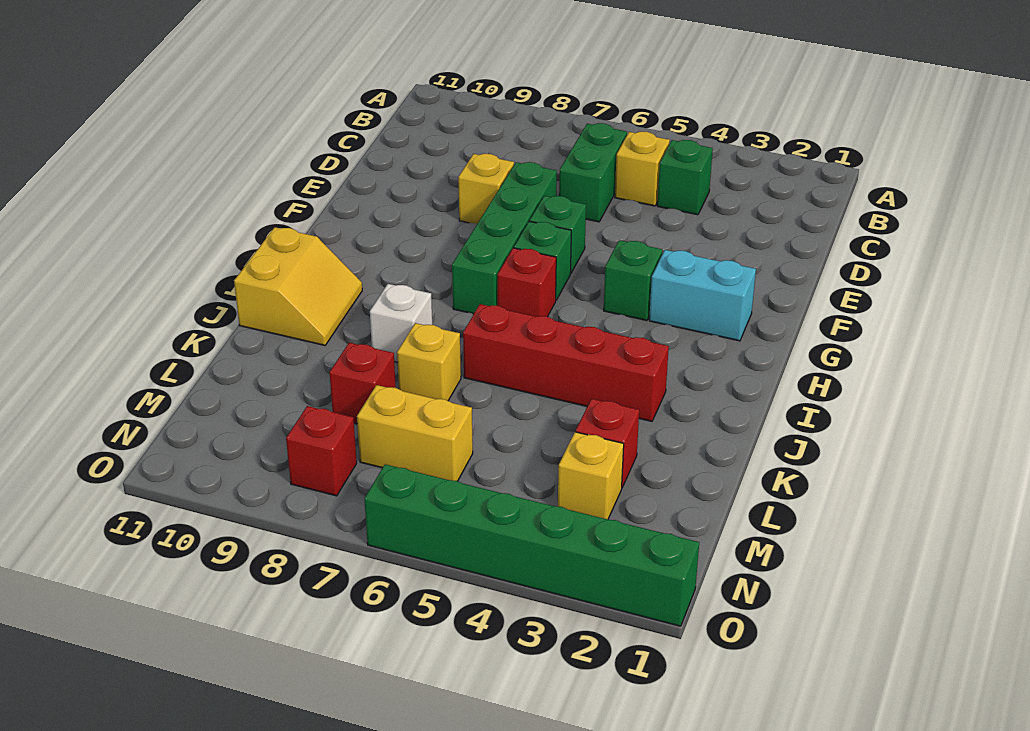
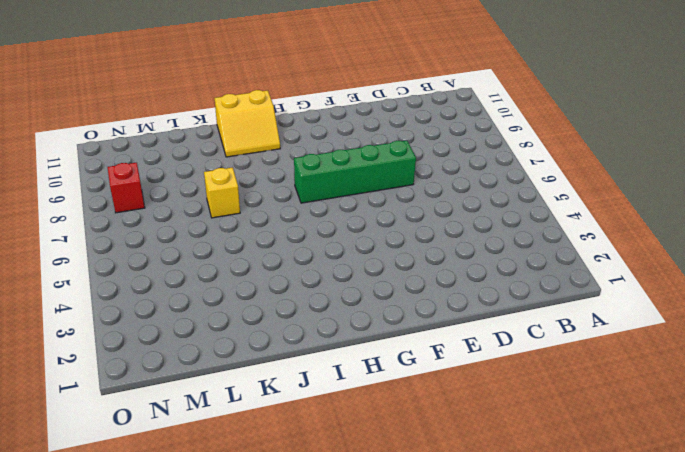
none -> green brick C4 level 1
none -> yellow brick C5 level 1
none -> green brick C6:D6 level 1

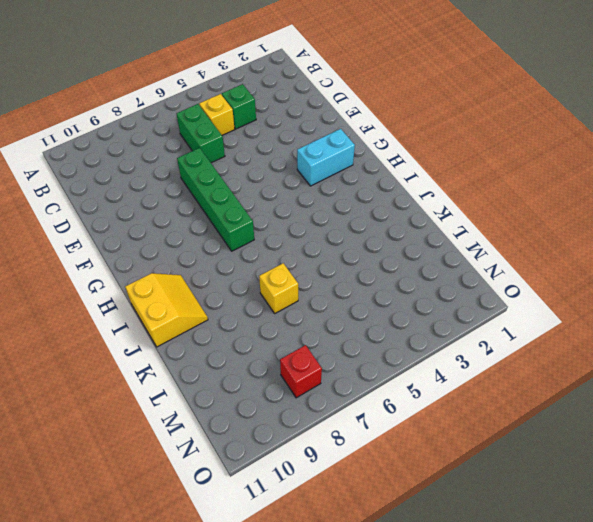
none -> yellow brick E8 level 1
none -> green brick F6 level 1
none -> green brick G4 level 1

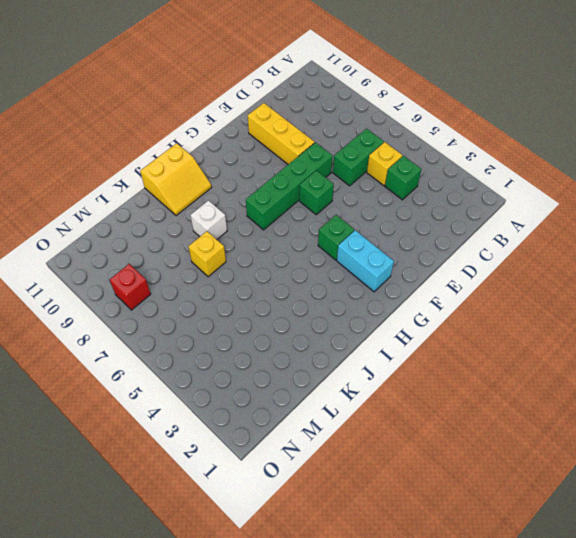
yellow brick E8:E10 level 1 -> yellow brick E8 level 1
none -> green brick G6 level 1
none -> red brick H6 level 1
none -> red brick J3:J6 level 1

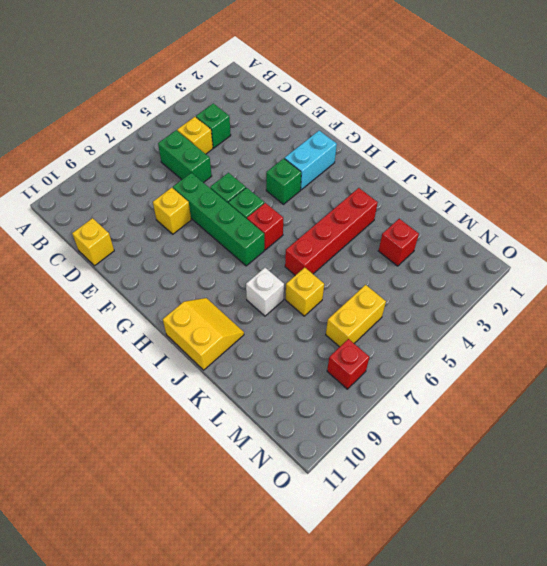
yellow brick D11 level 1 -> yellow brick M3 level 1
none -> red brick L8 level 1
none -> green brick O1:O6 level 1

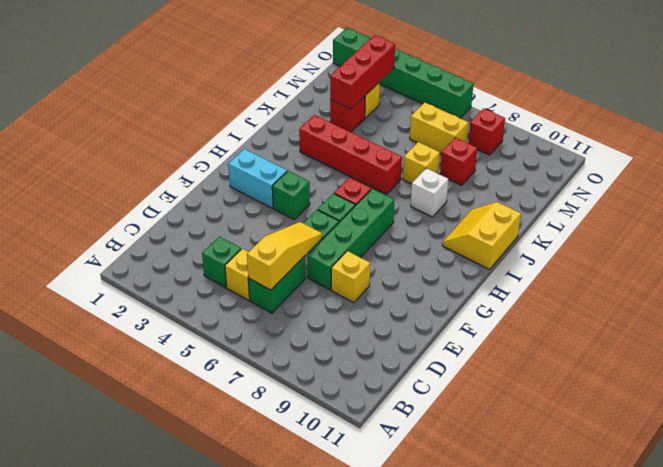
yellow slope C6:E6 level 2 top C -> none
red brick L3:N3 level 2 -> none

